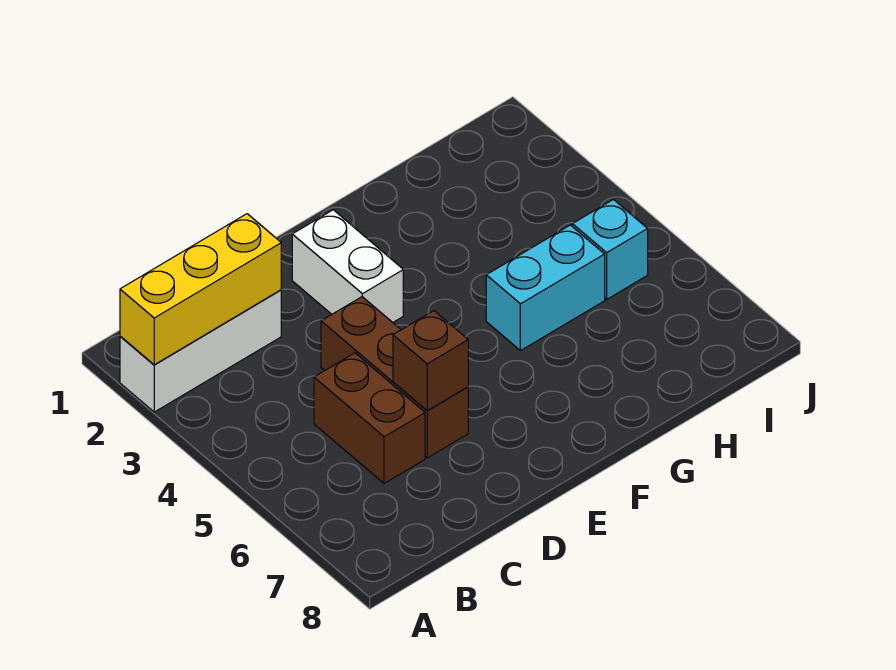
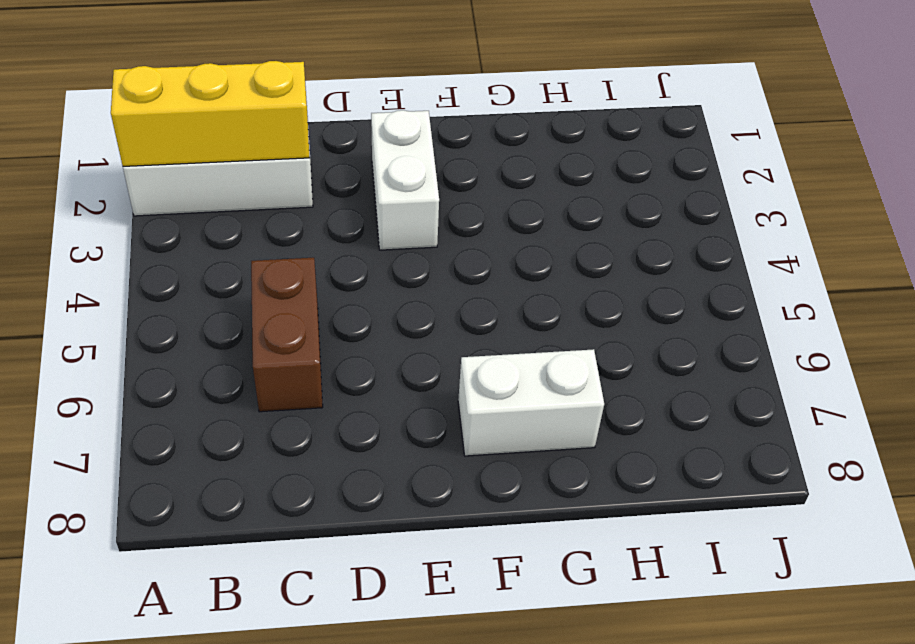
white brick F7:G7 level 1 -> none
none -> brown brick D4:D6 level 1
none -> cyan brick G5:H5 level 1

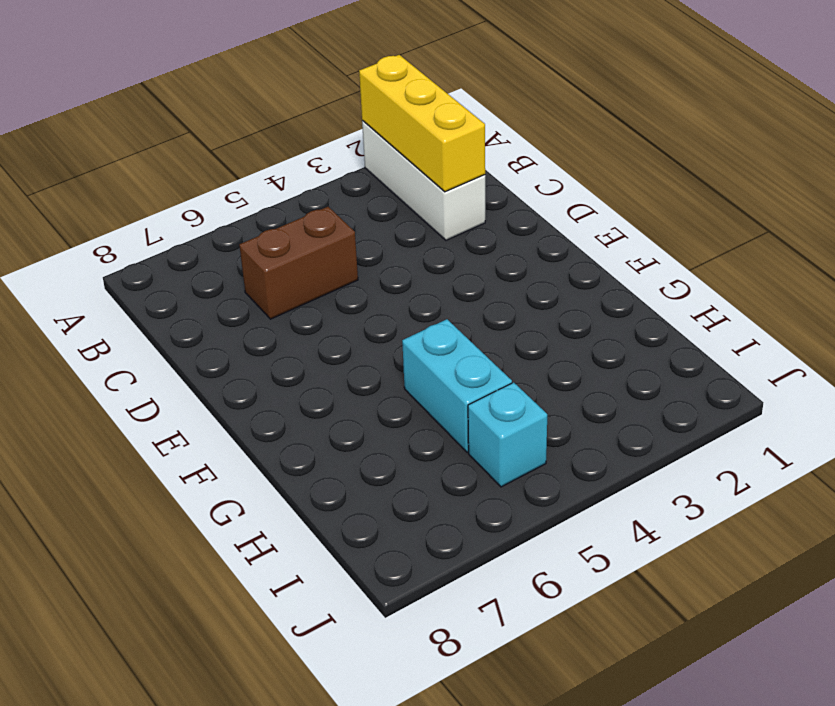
none -> brown brick D4:D6 level 1
none -> white brick E2:E3 level 1

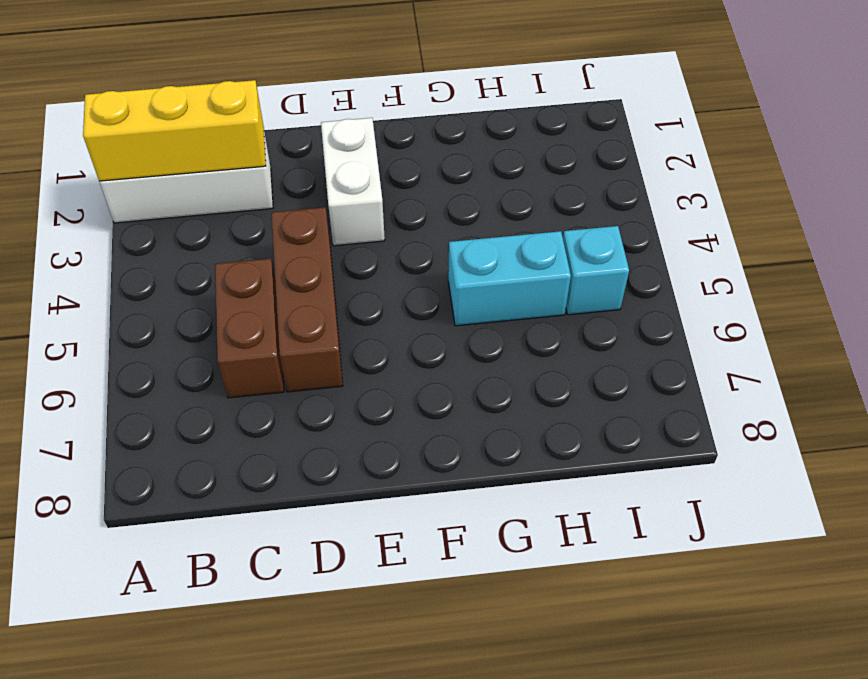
none -> brown brick D6 level 2

